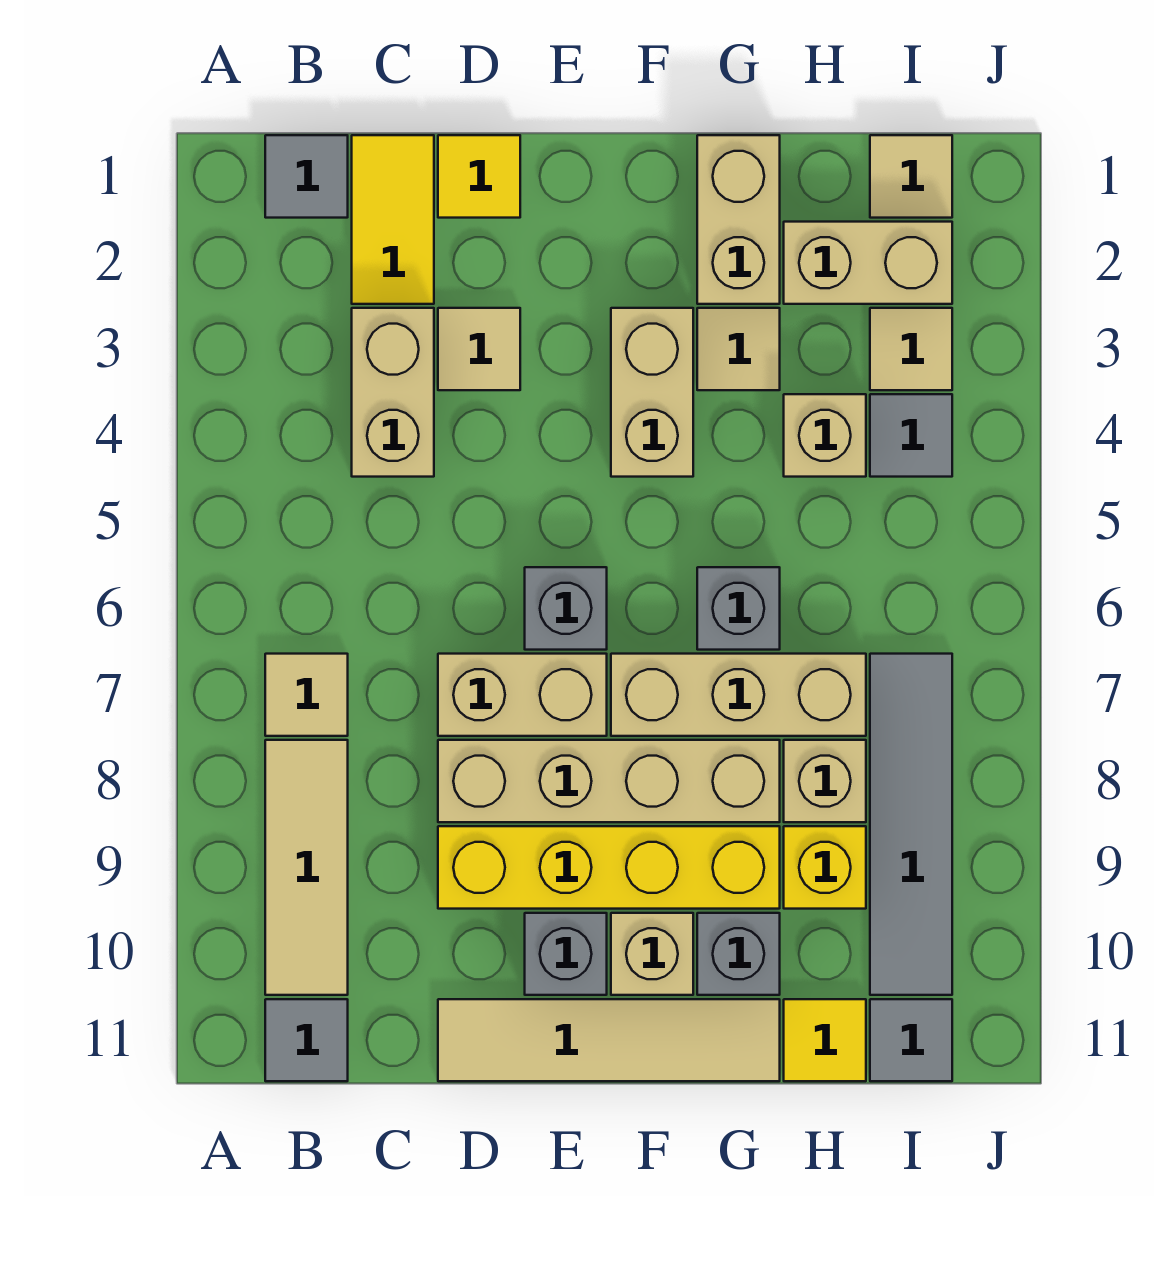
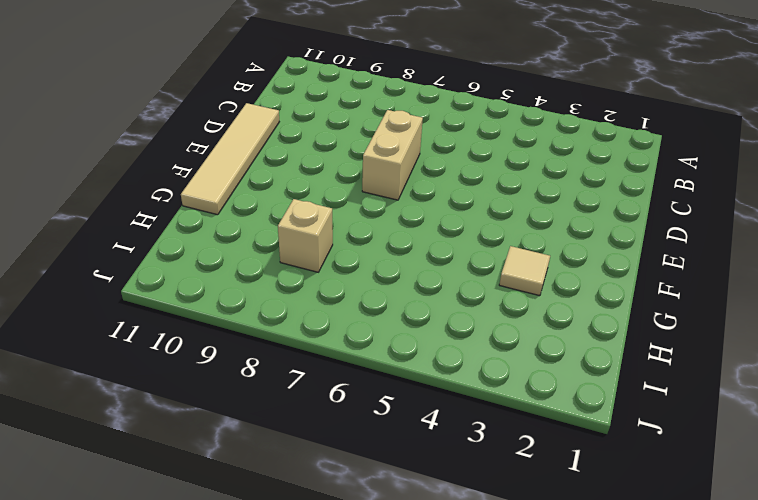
none -> grey tile B1 level 1
none -> tan tile B7 level 1
none -> tan tile B8:B10 level 1
none -> grey tile B11 level 1

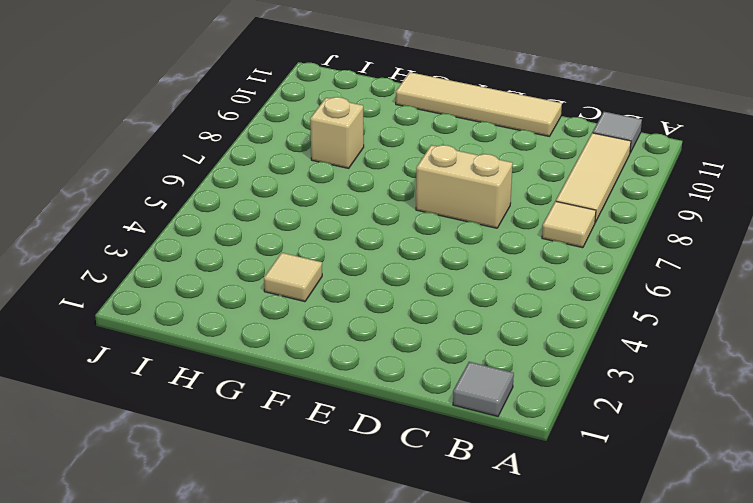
none -> yellow tile C1:C2 level 1
none -> tan brick C3:C4 level 1
none -> yellow tile D1 level 1
none -> tan tile D3 level 1

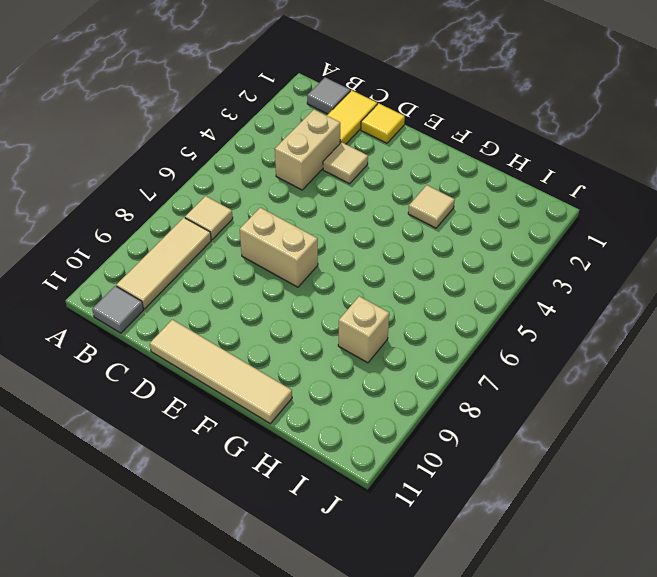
none -> tan brick D8:G8 level 1
none -> yellow brick D9:G9 level 1
none -> grey brick E6 level 1
none -> grey brick E10 level 1

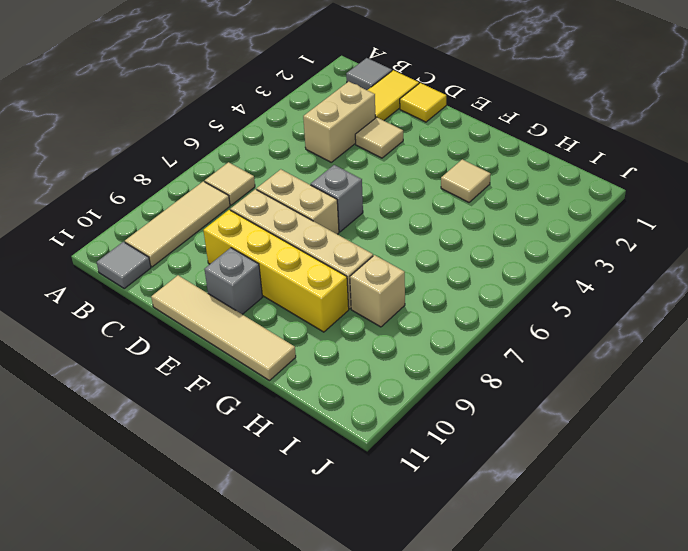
none -> tan brick F3:F4 level 1
none -> tan brick F7:H7 level 1
none -> tan brick F10 level 1
none -> tan brick G1:G2 level 1

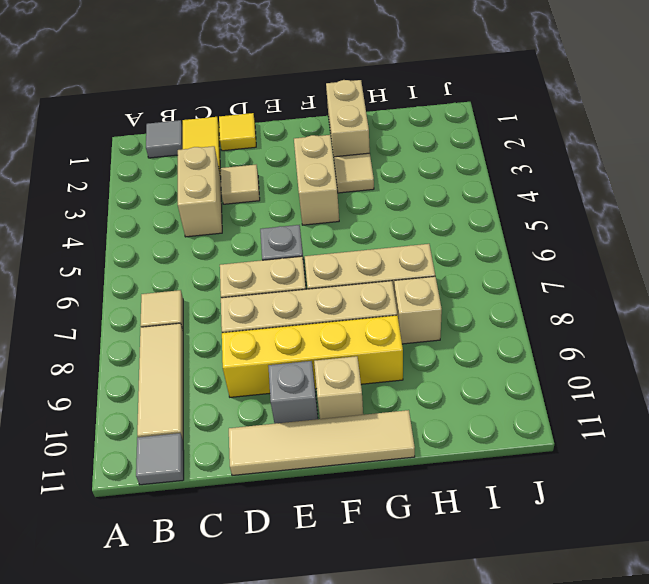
none -> grey brick G6 level 1
none -> grey brick G10 level 1
none -> tan brick H2:I2 level 1
none -> tan brick H4 level 1

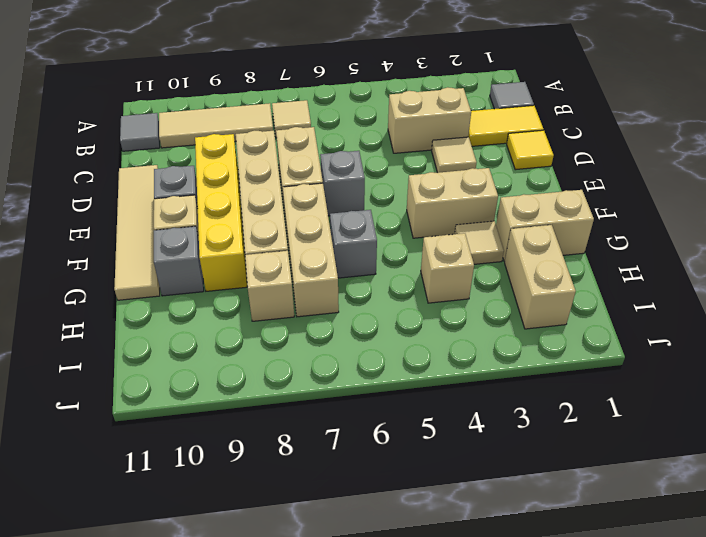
none -> yellow brick H9 level 1
none -> yellow tile H11 level 1
none -> tan tile I1 level 1
none -> tan tile I3 level 1

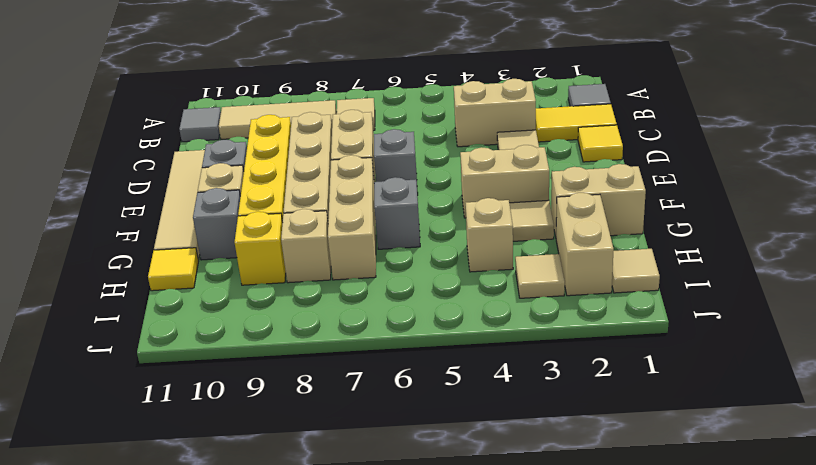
none -> grey tile I4 level 1
none -> grey tile I7:I10 level 1
none -> grey tile I11 level 1

